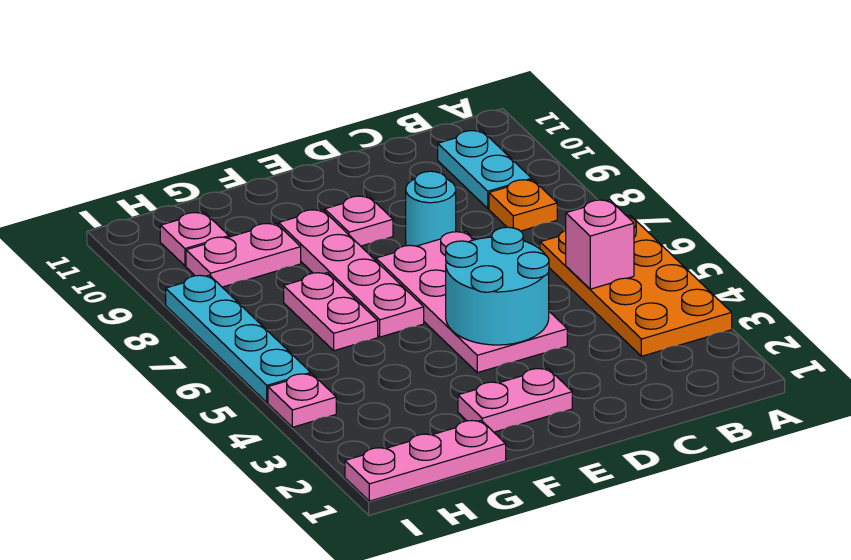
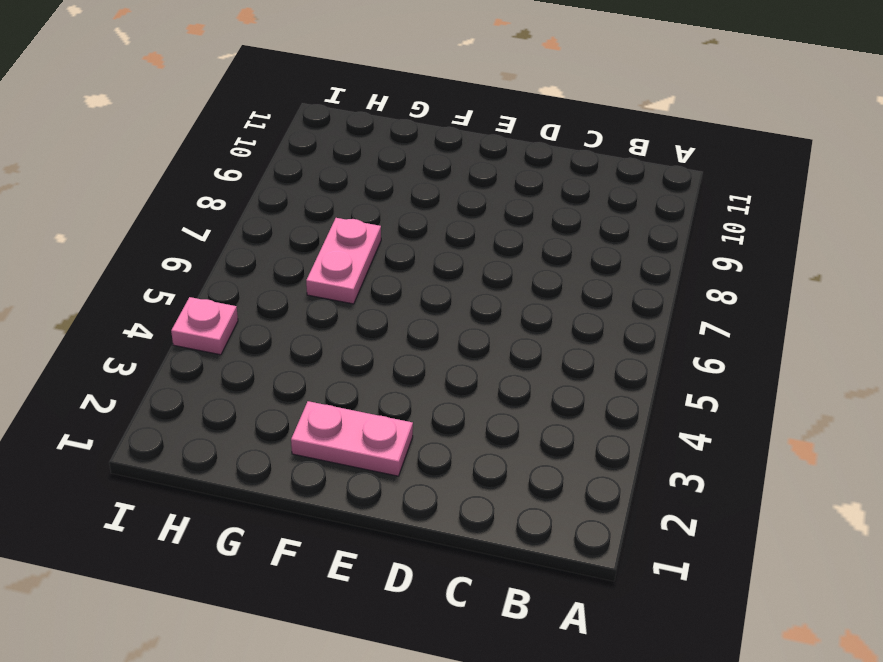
none -> orange plate A3:B6 level 1
none -> orange plate B8 level 1
none -> cyan plate B9:B10 level 1

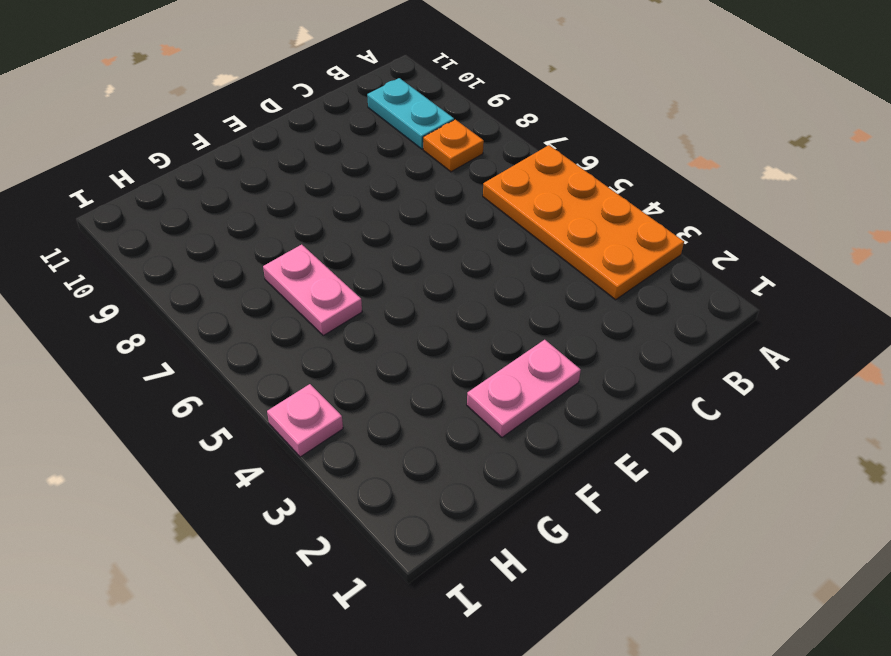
none -> pink plate D4:E7 level 1
none -> cyan round brick D8 level 1
none -> pink plate E9 level 1

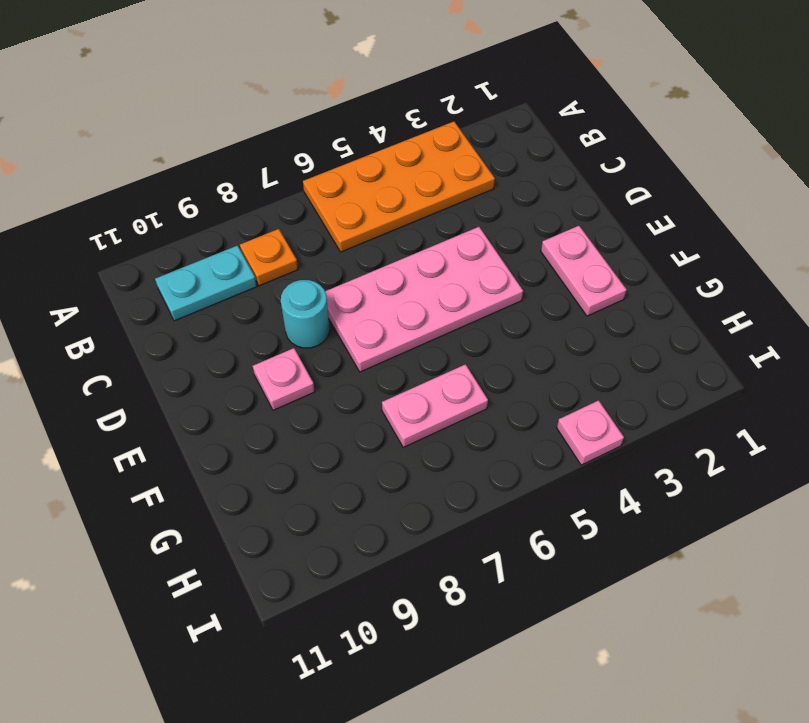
none -> pink plate F6:F9 level 1
none -> pink plate G1:I1 level 1
none -> pink plate G9:H9 level 1

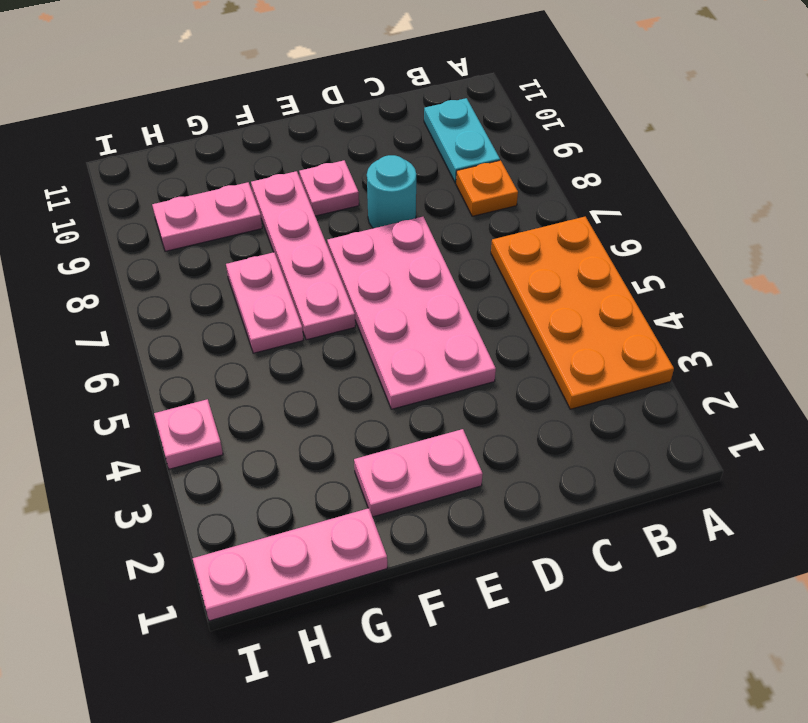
none -> pink plate H10 level 1
none -> cyan plate I5:I8 level 1
none -> pink brick B5 level 2

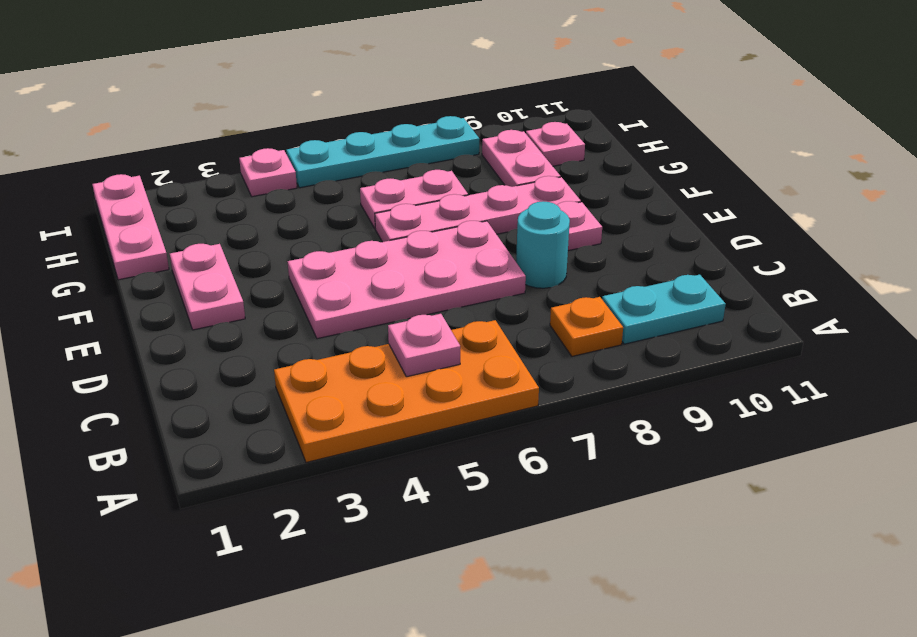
pink plate B5 level 2 -> pink brick B5 level 2
none -> cyan round brick D4:E5 level 2

